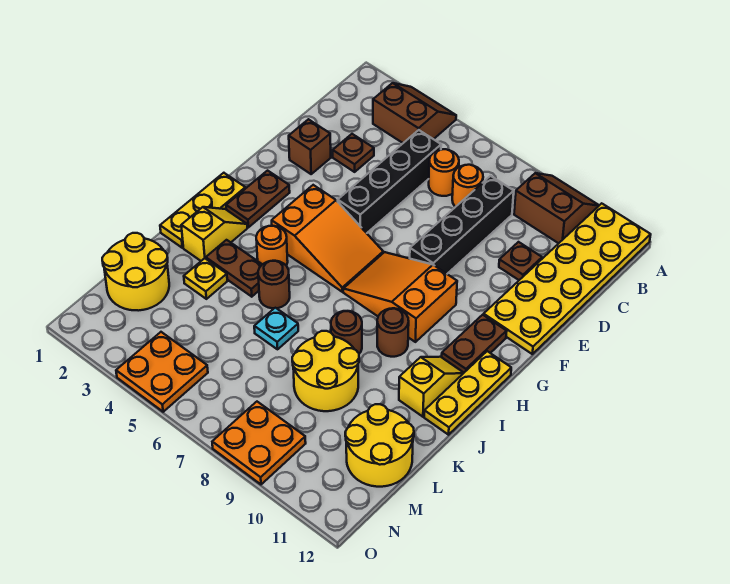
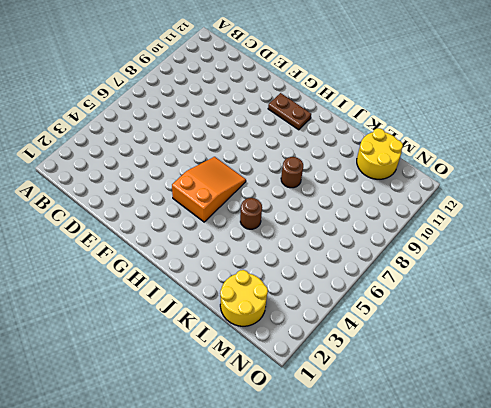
none -> brown slope A3:B4 level 1 top B
none -> brown slope A9:B10 level 1 top B
none -> yellow plate A11:F12 level 1
none -> black brick C5:F5 level 1

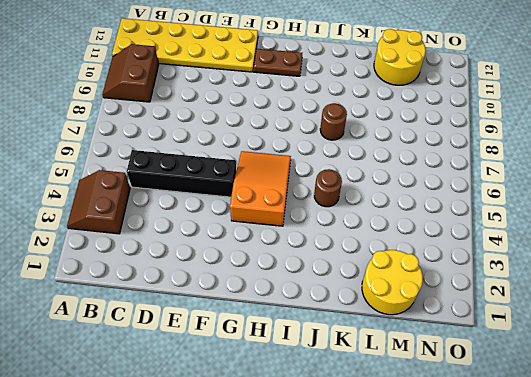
none -> orange round brick C6 level 1
none -> orange round brick C7 level 1
none -> black brick C8:F8 level 1
none -> brown plate D3 level 1

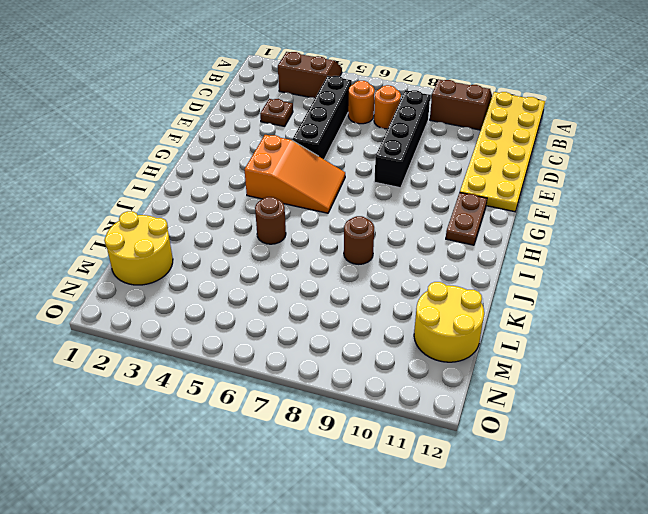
none -> brown plate D10 level 1
none -> brown brick E2 level 1
none -> brown plate G2:H2 level 1
none -> orange slope G7:H9 level 1 top 9

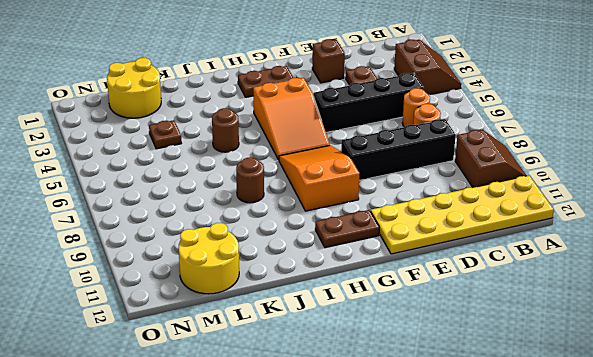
brown plate L4 level 1 -> brown plate D10 level 1
none -> yellow plate H1:J1 level 1
none -> yellow plate H12:J12 level 1
none -> yellow slope I2:J2 level 1 top J
none -> orange round brick I4 level 1

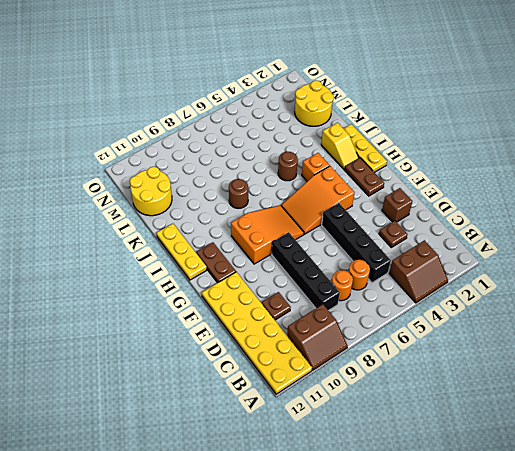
orange brick I4 level 1 -> orange round brick I4 level 1
none -> brown round brick I9 level 1
none -> yellow slope I11:J11 level 1 top J
none -> brown plate J3:J4 level 1
none -> yellow plate K3 level 1

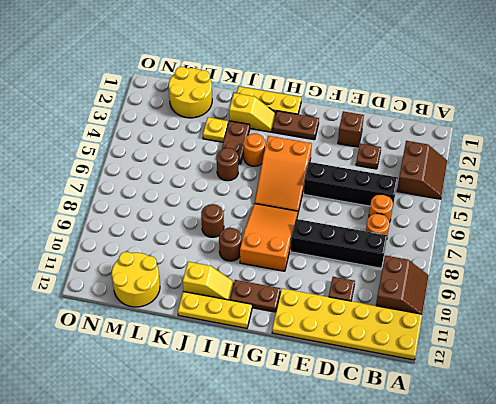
none -> cyan plate K6 level 1
none -> yellow round brick K8:L9 level 1
none -> orange plate N4:O5 level 1
none -> orange plate N8:O9 level 1

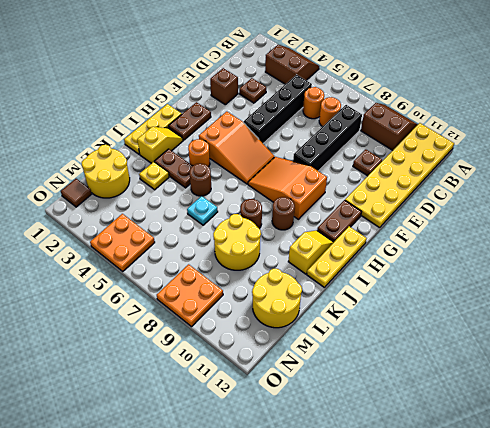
brown tile N1 level 1 -> none

